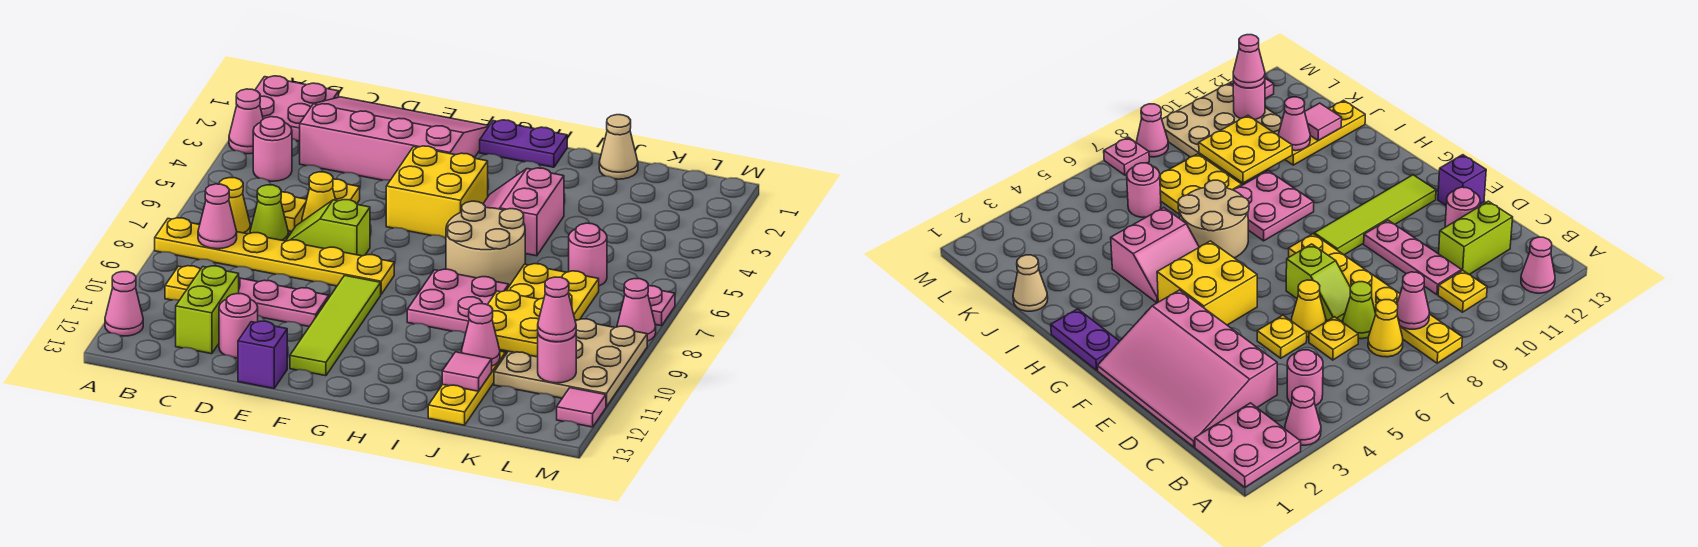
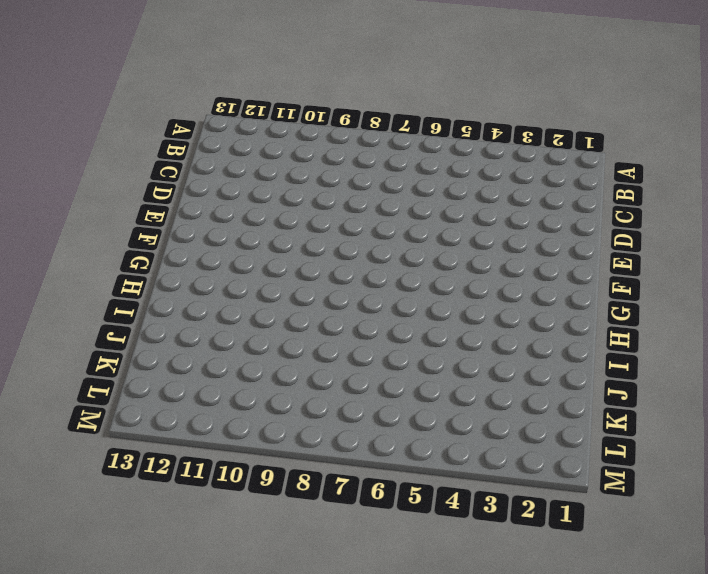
none -> pink plate A1:B2 level 1
none -> pink cone A3 level 1
none -> yellow plate A8:F8 level 1
none -> pink cone A12 level 1

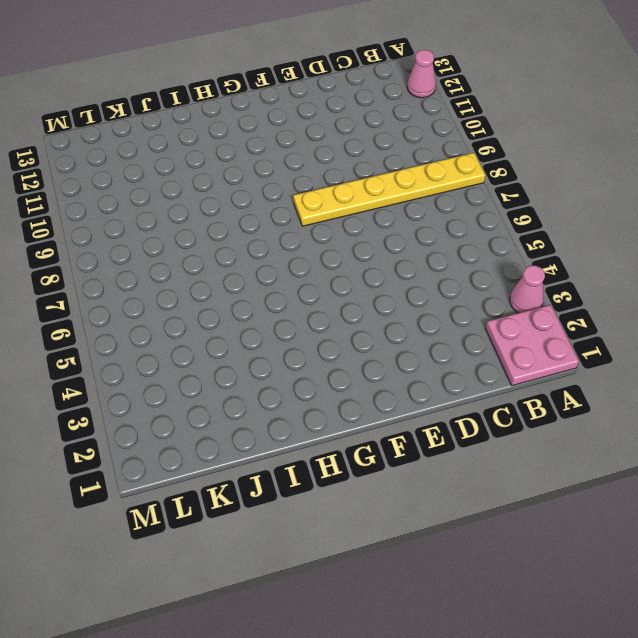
none -> pink round brick B4 level 1
none -> yellow cone B7 level 1
none -> yellow plate B10 level 1
none -> pink slope C1:F3 level 1 top 3

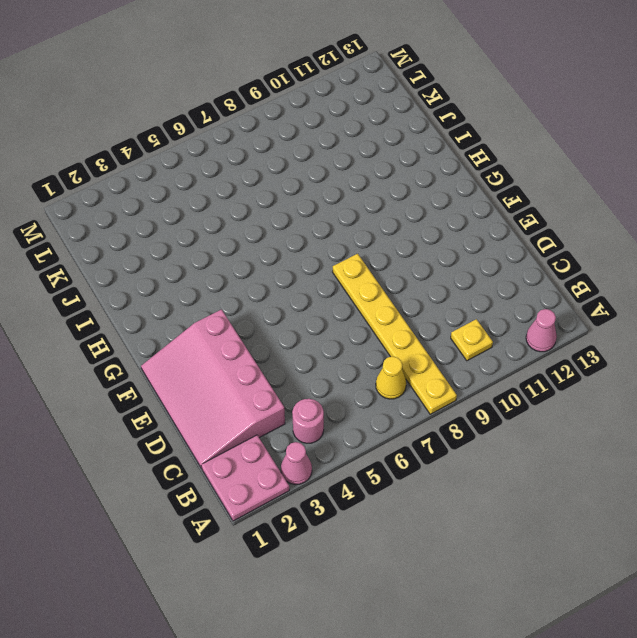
none -> yellow plate C6 level 1
none -> lime cone C7 level 1
none -> pink plate C10:E10 level 1
none -> lime brick C11:C12 level 1

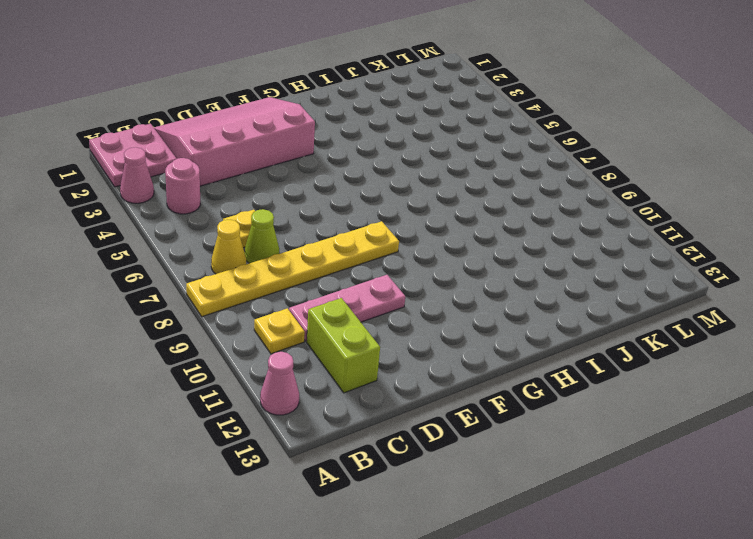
none -> yellow plate D5 level 1
none -> yellow cone D6 level 1
none -> lime slope D7:E7 level 1 top E
none -> pink round brick D12 level 1

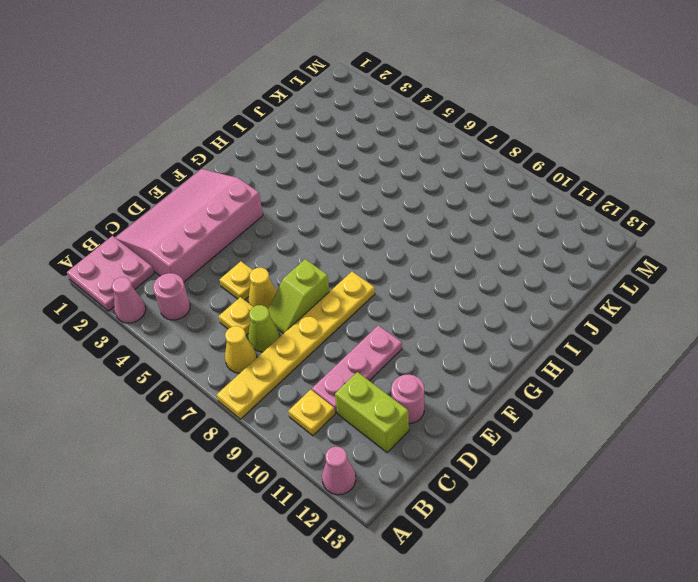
none -> purple brick E13 level 1
none -> yellow brick F4:G5 level 1
none -> lime tile F9:F12 level 1
none -> purple plate G1:H1 level 1

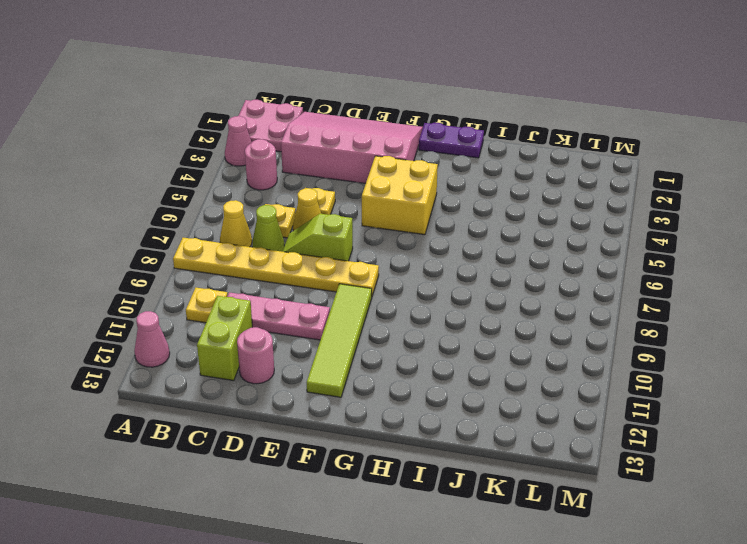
none -> purple brick E13 level 1
none -> pink slope H4:I5 level 1 top I
none -> tan round brick H6:I7 level 1
none -> pink plate H8:I9 level 1

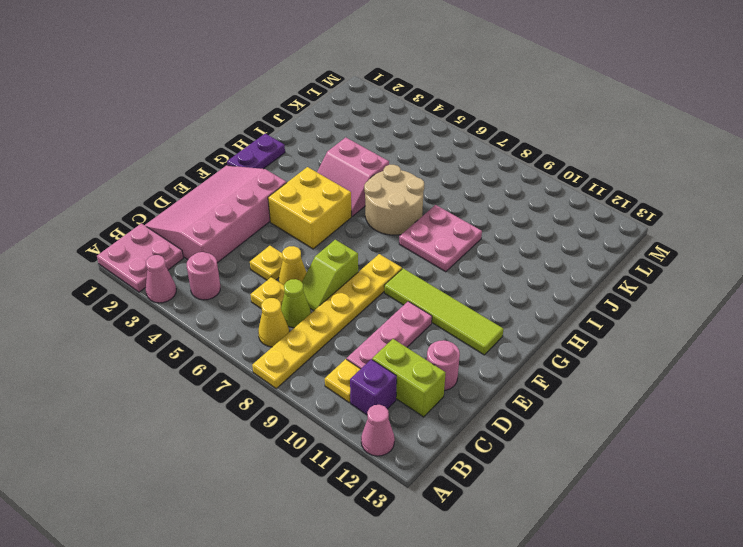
purple brick B11 level 1 -> purple brick E13 level 1
none -> tan cone J1 level 1
none -> yellow plate J7:K8 level 1
none -> yellow plate J11:J13 level 1
none -> pink round brick K6 level 1

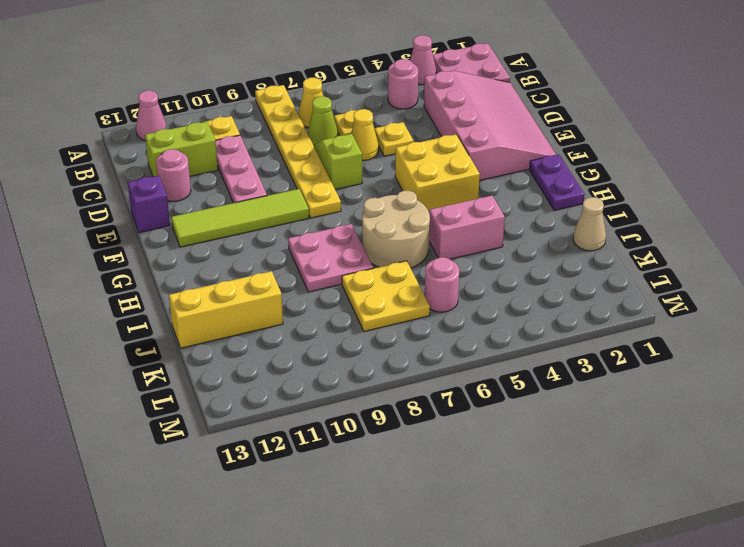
yellow brick J11:J13 level 1 -> yellow plate J11:J13 level 1
none -> tan plate K9:M11 level 1
none -> pink plate M7 level 1
none -> pink cone M8 level 1
none -> pink tile M12 level 1

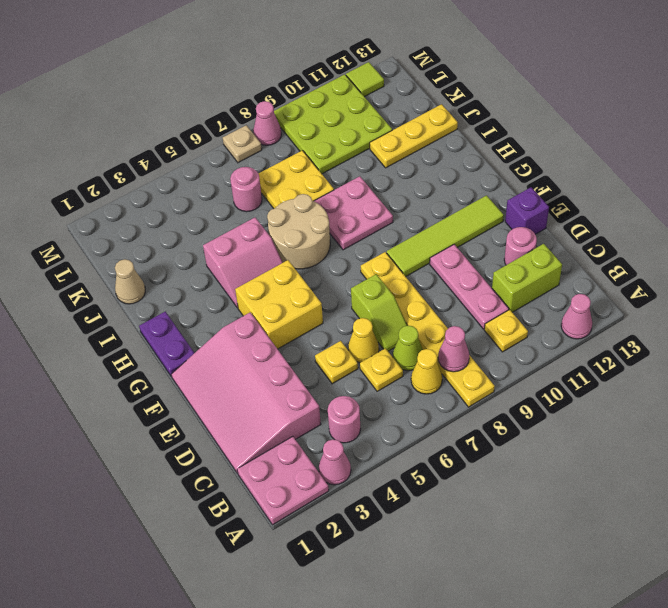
lime plate K9:M11 level 1 -> tan plate K9:M11 level 1
tan plate M7 level 1 -> pink plate M7 level 1
lime tile M12 level 1 -> pink tile M12 level 1
none -> yellow plate J9:K10 level 2
none -> pink cone J11 level 2
none -> pink tile J12 level 2
none -> pink round brick L11 level 2

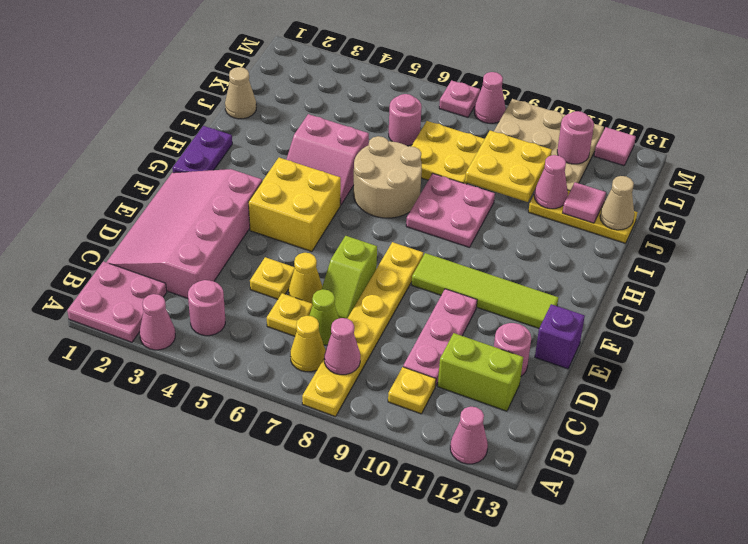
tan cone J13 level 2 -> none
none -> pink cone L11 level 3

